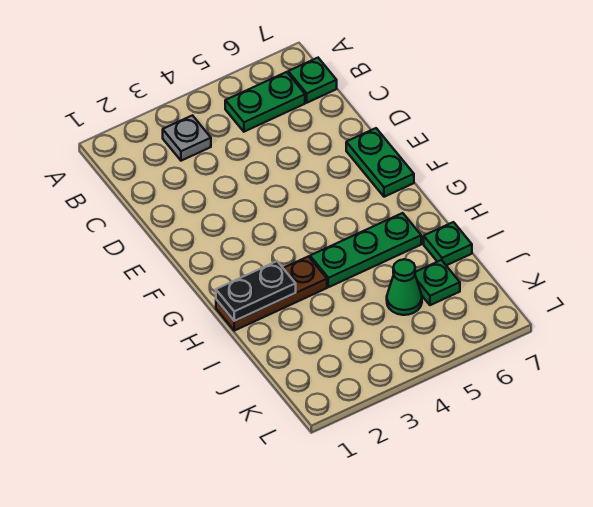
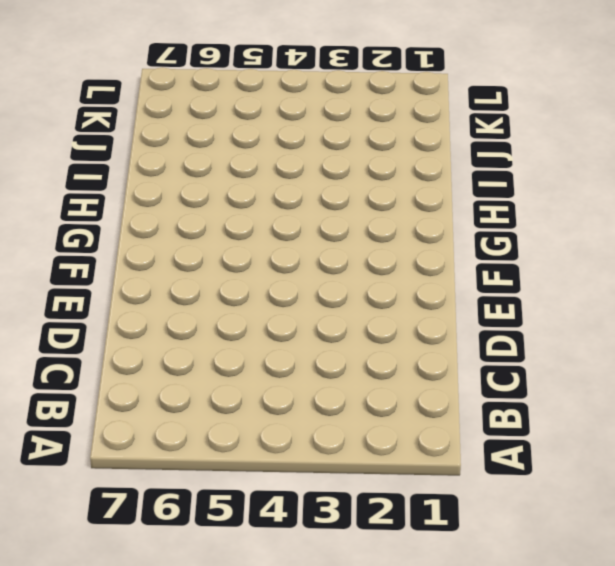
none -> grey plate B3 level 1
none -> green plate B5:B6 level 1

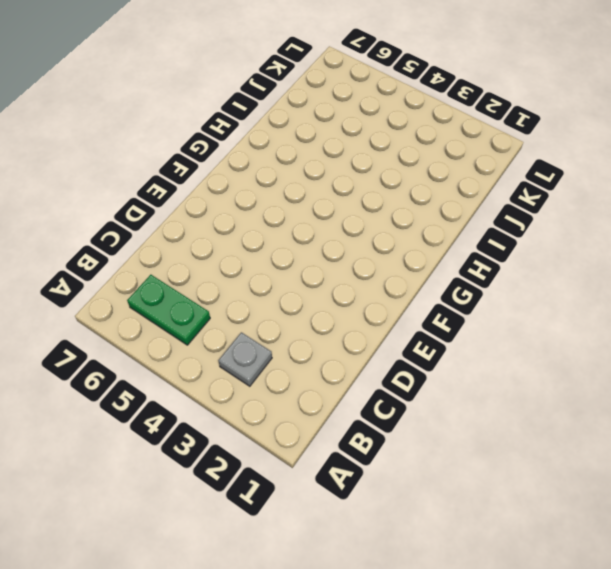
none -> green plate B7 level 1
none -> green plate E7:F7 level 1

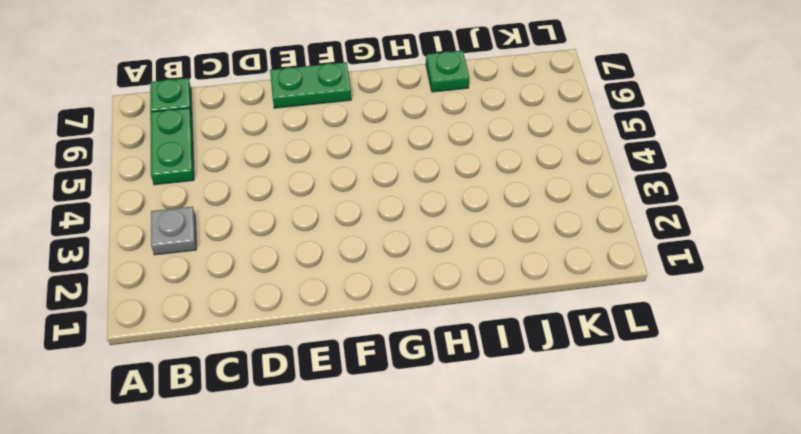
none -> brown plate H1:H3 level 1
none -> green plate H4:H6 level 1

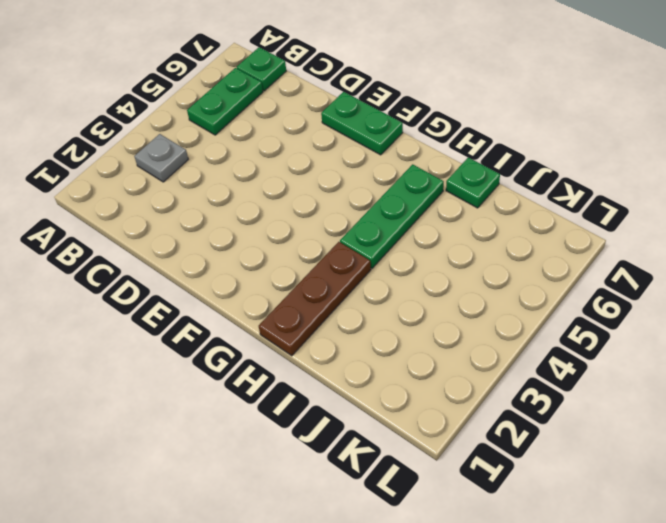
none -> green cone J5 level 1
none -> green plate J6 level 1

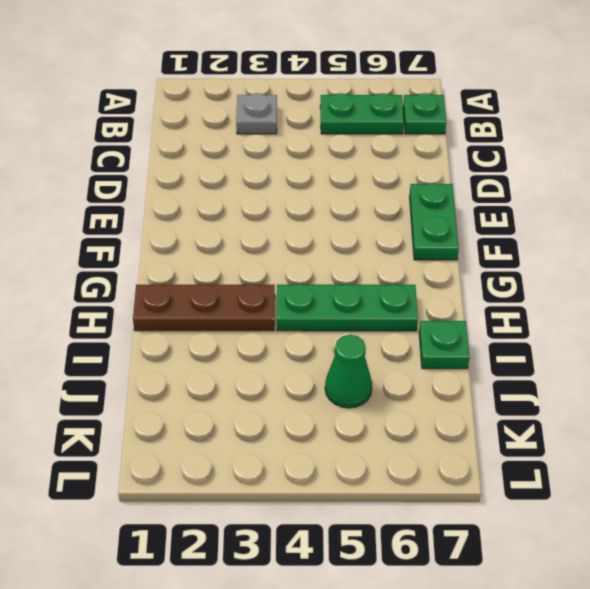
none -> green plate J6 level 1
none -> black plate H1:H2 level 2

